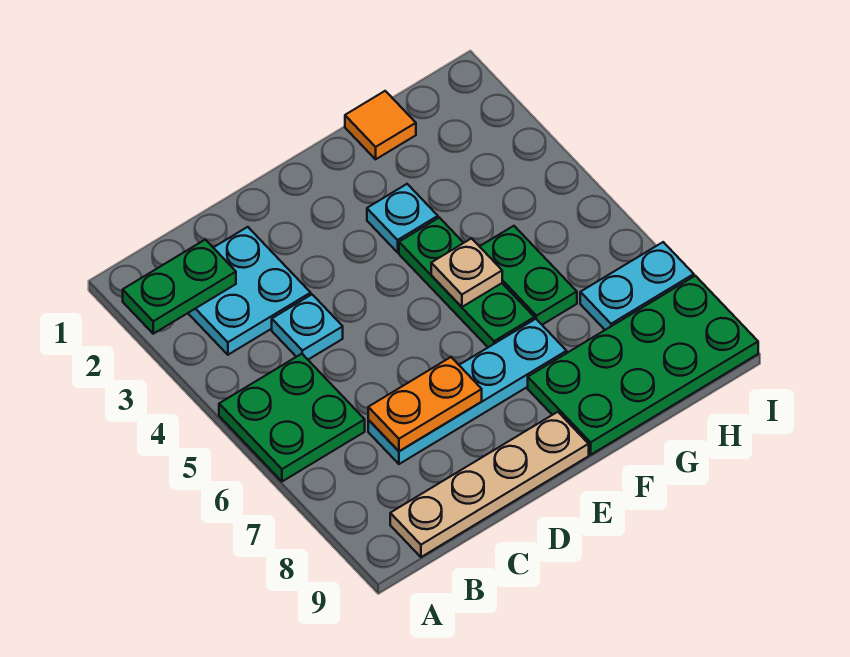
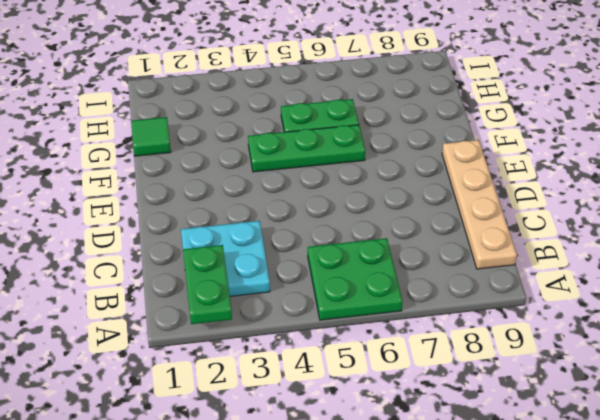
green tile G1 level 1 -> orange tile G1 level 1
none -> cyan plate C4 level 1
none -> cyan plate C7:F7 level 1
none -> cyan plate F3 level 1

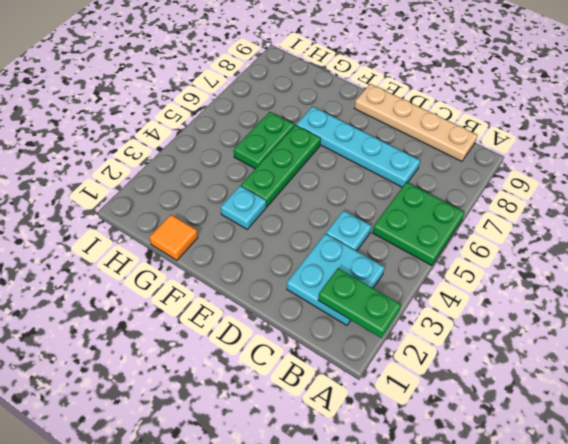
none -> green plate F8:I9 level 1
none -> cyan plate H7:I7 level 1
none -> orange plate C7:D7 level 2

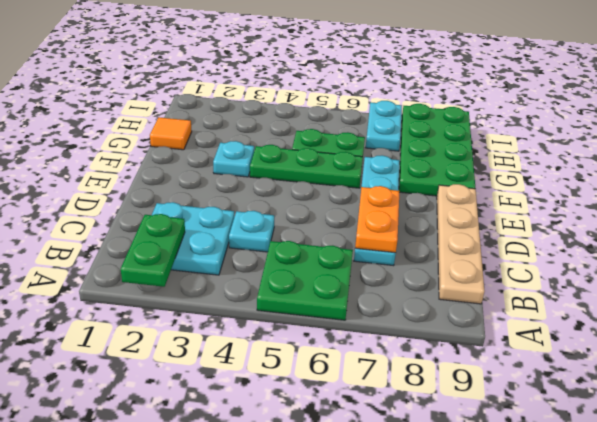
none -> tan plate F5 level 2

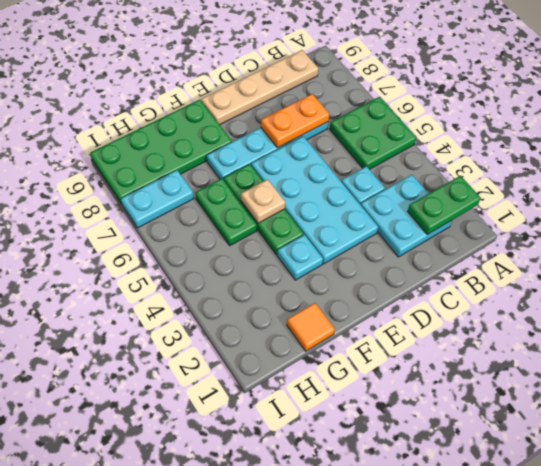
cyan plate D3:E6 level 1 -> none

